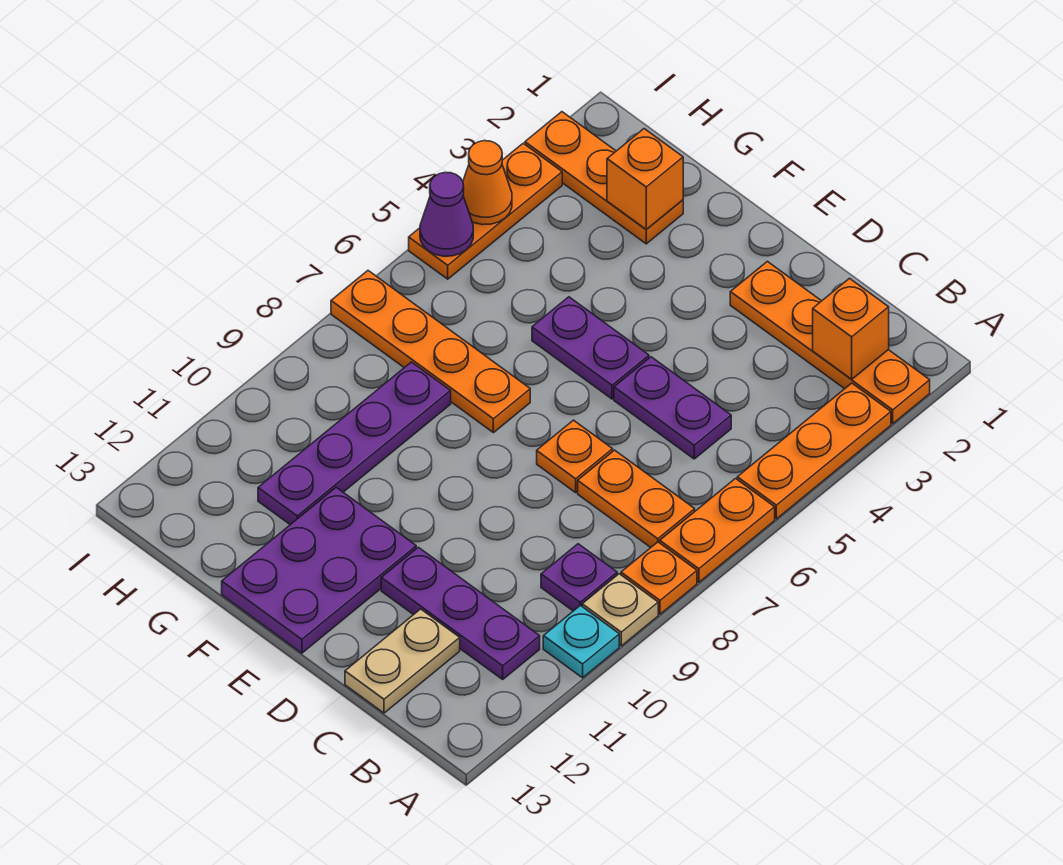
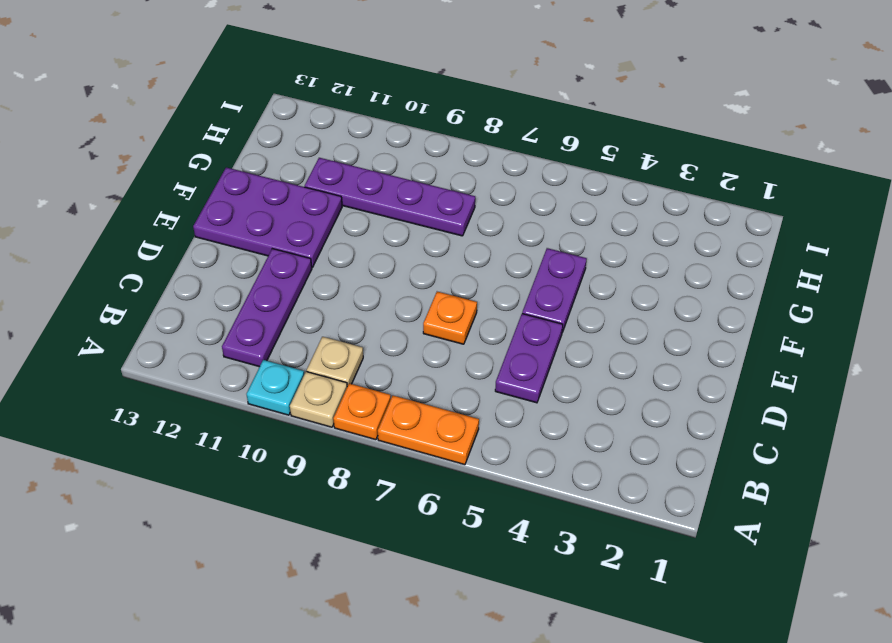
tan plate B9 level 1 -> purple plate B9 level 1
none -> orange plate A2:D2 level 1
none -> orange plate A3:A5 level 1
none -> orange plate B7:C7 level 1

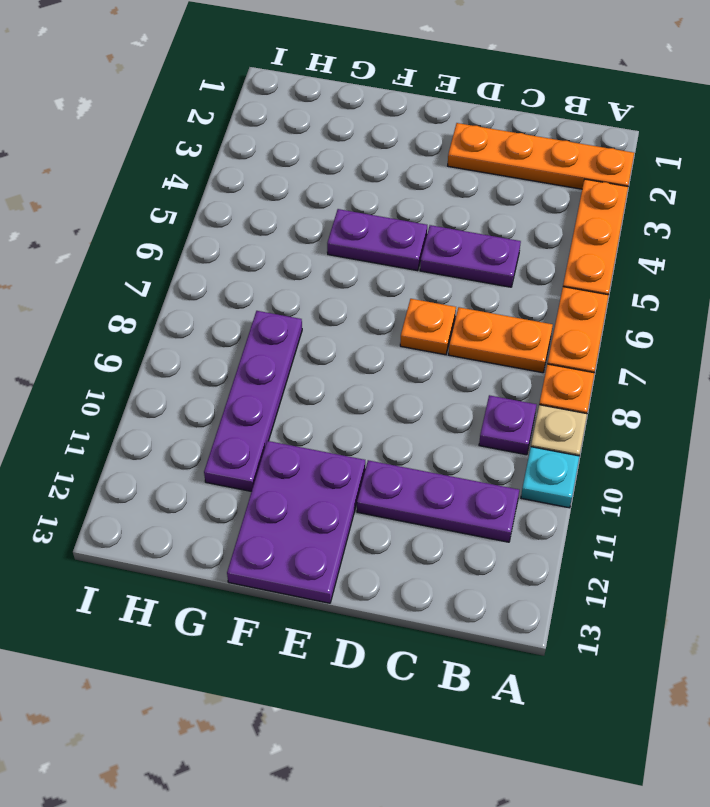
none -> tan plate C12:C13 level 1
none -> orange plate F7:I7 level 1
none -> orange plate G2:I2 level 1

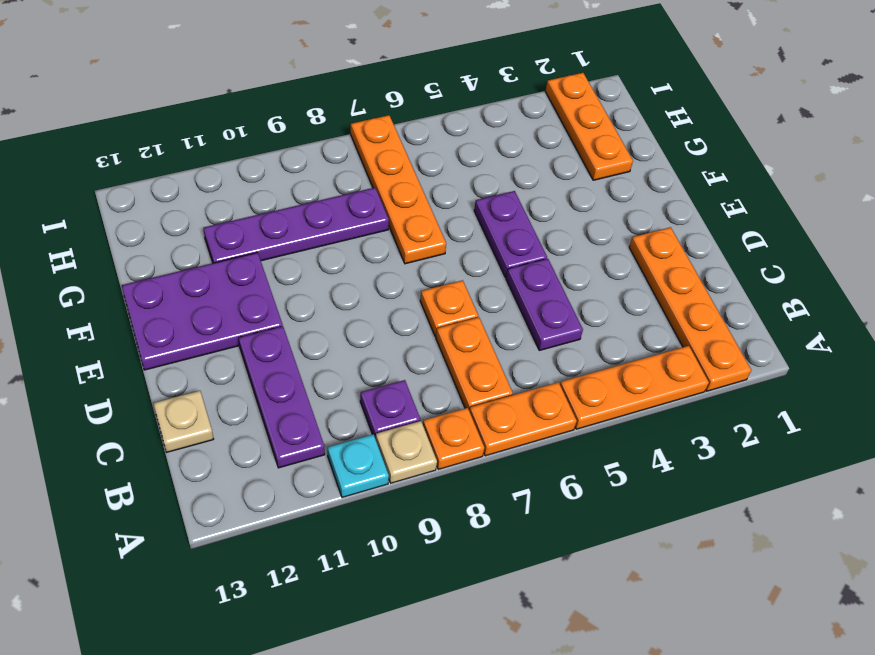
tan plate C13 level 1 -> tan plate C12:C13 level 1
none -> orange plate I3:I5 level 1
none -> orange brick B2 level 2
none -> orange brick G2 level 2

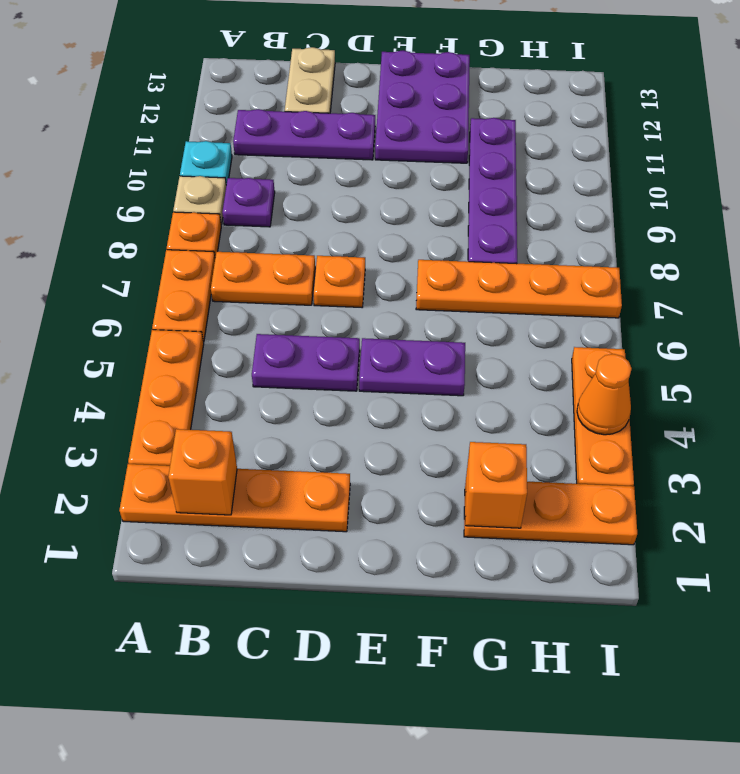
none -> purple cone I5 level 2

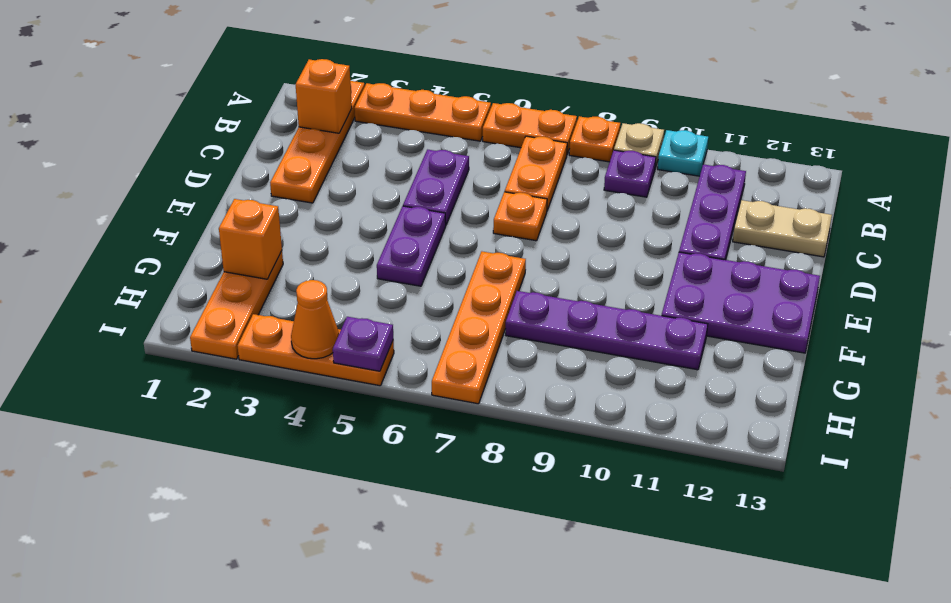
purple plate I5 level 2 -> purple cone I5 level 2

